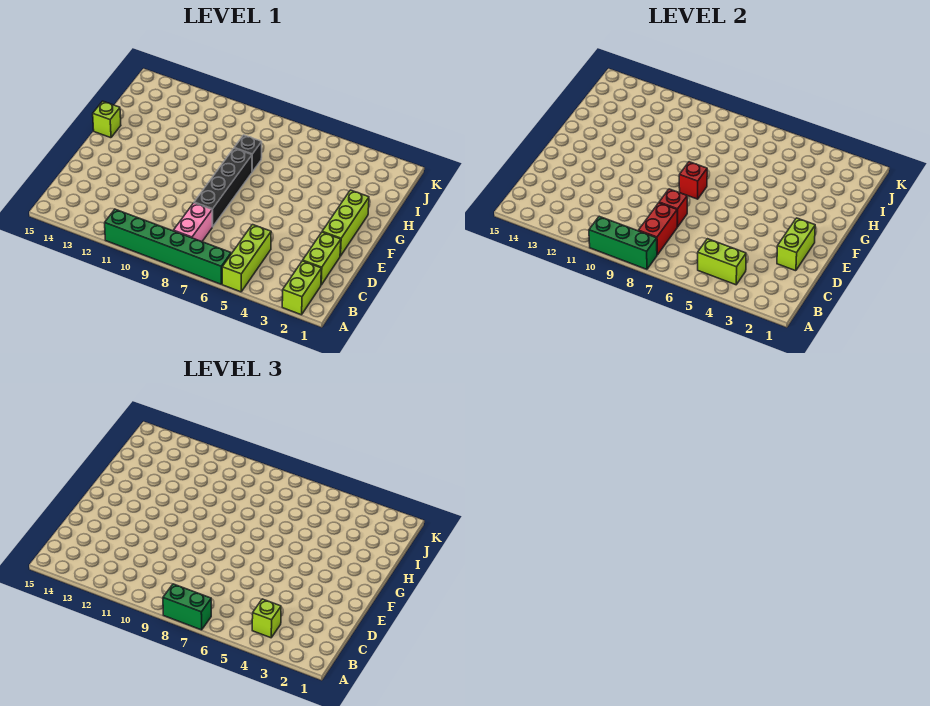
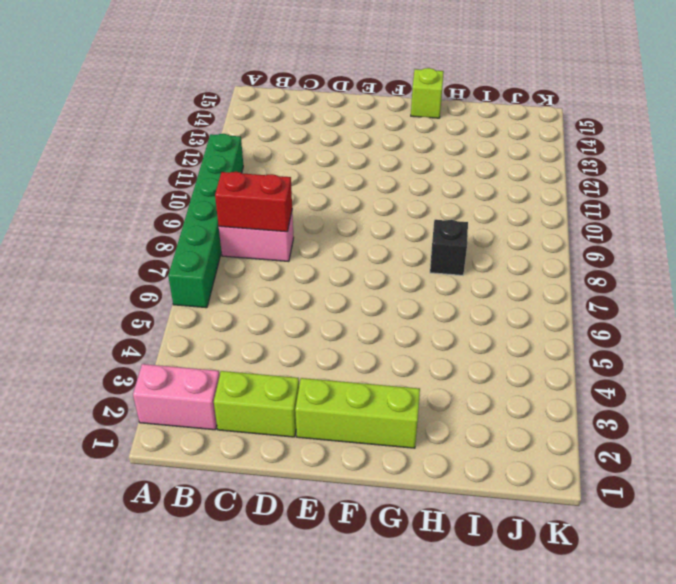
pink brick A2:B2 level 1 -> lime brick A2:B2 level 1
none -> lime brick A5:C5 level 1
none -> black brick D8:G8 level 1
none -> green brick A8:A10 level 2

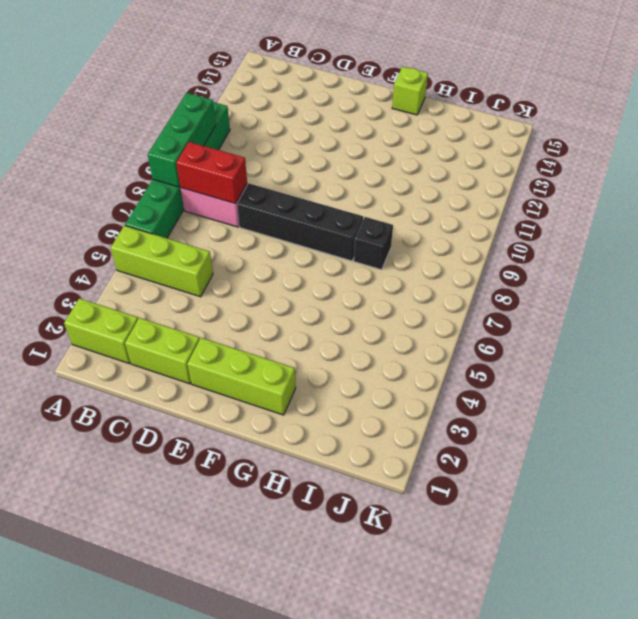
none -> lime brick B4:B5 level 2
none -> lime brick D2:E2 level 2
none -> red brick D8 level 2

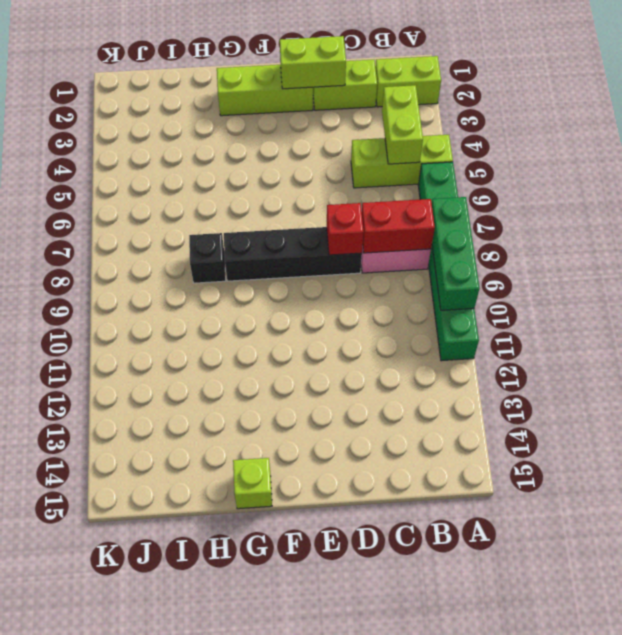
none -> red brick F8 level 2
none -> green brick A7:A8 level 3
none -> lime brick B4 level 3

